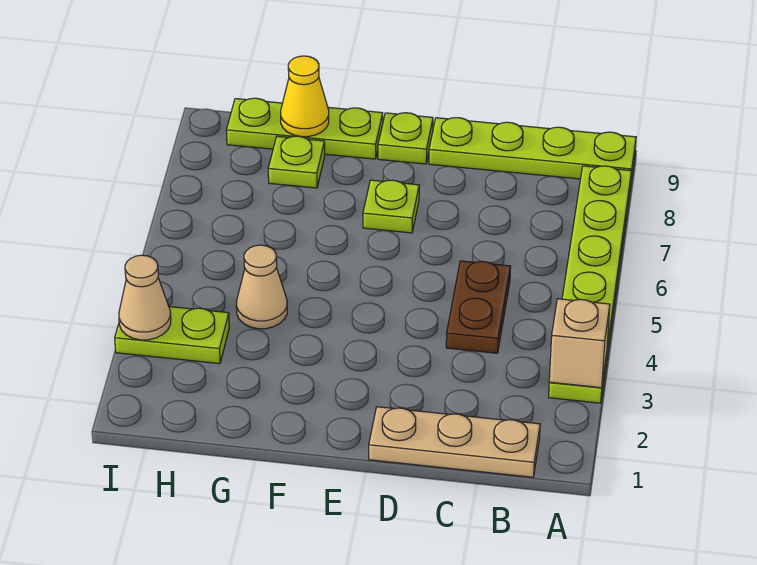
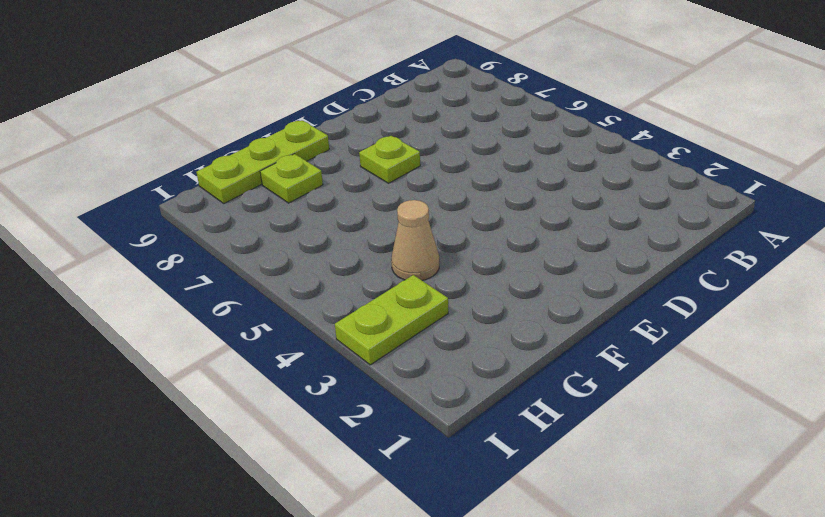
none -> lime plate A3:A8 level 1
none -> lime plate A9:D9 level 1
none -> tan plate B1:D1 level 1

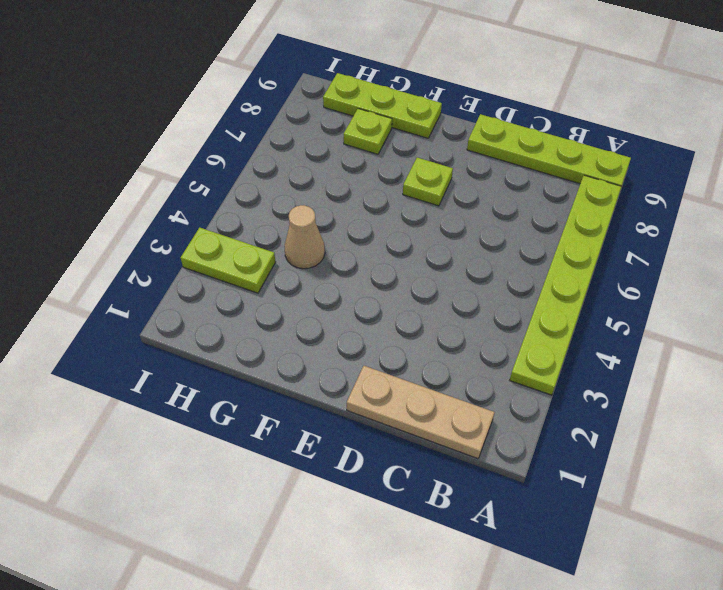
none -> brown plate C4:C5 level 1
none -> lime plate E9 level 1
none -> tan brick A3 level 2

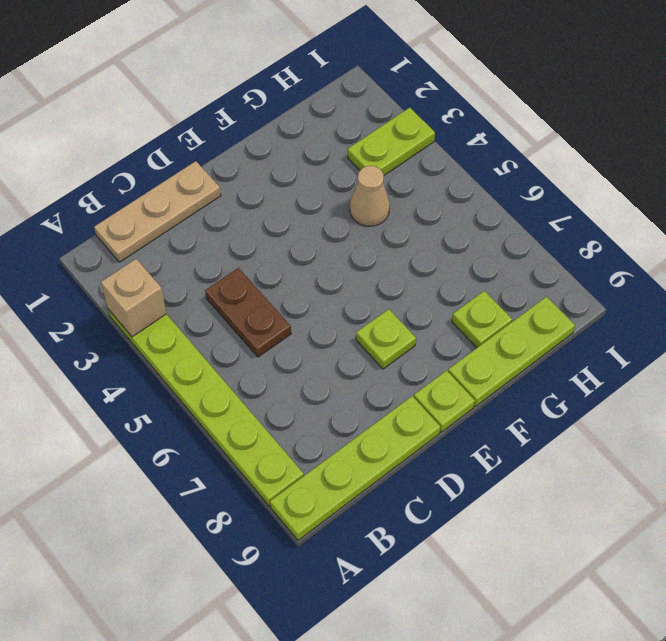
none -> yellow cone G9 level 2
none -> tan cone I3 level 2

